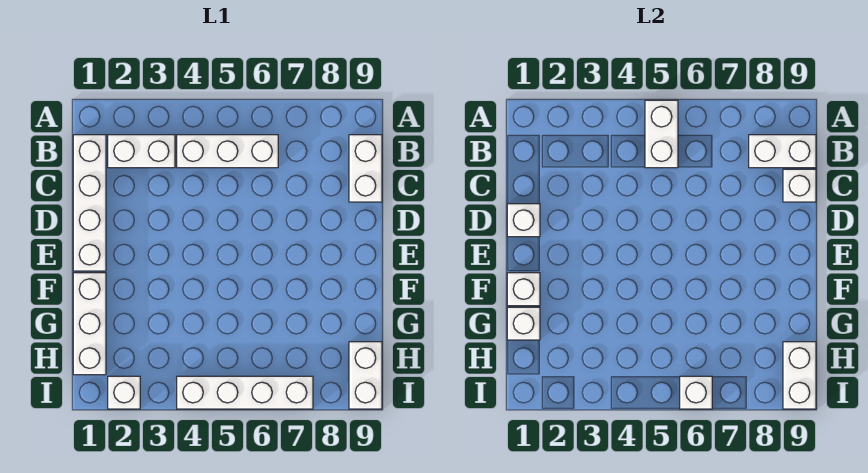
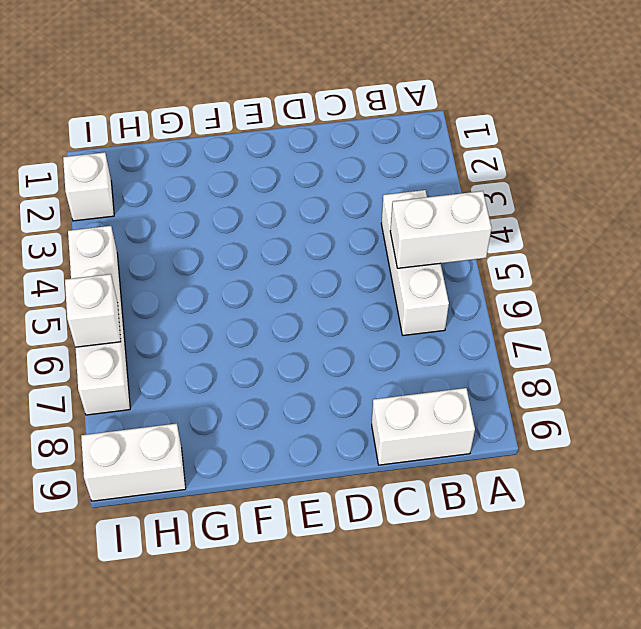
none -> white brick B1:E1 level 1
none -> white brick B2:B3 level 1
none -> white brick F1:H1 level 1

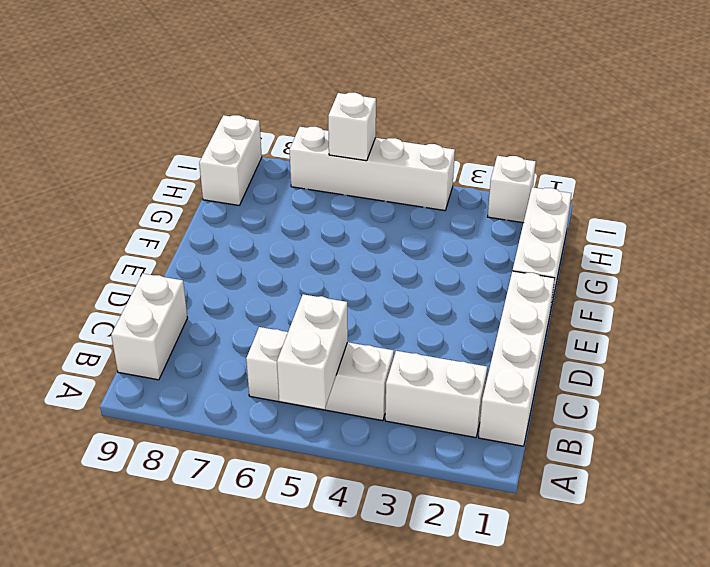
none -> white brick B8:B9 level 2
none -> white brick C9 level 2
none -> white brick D1 level 2

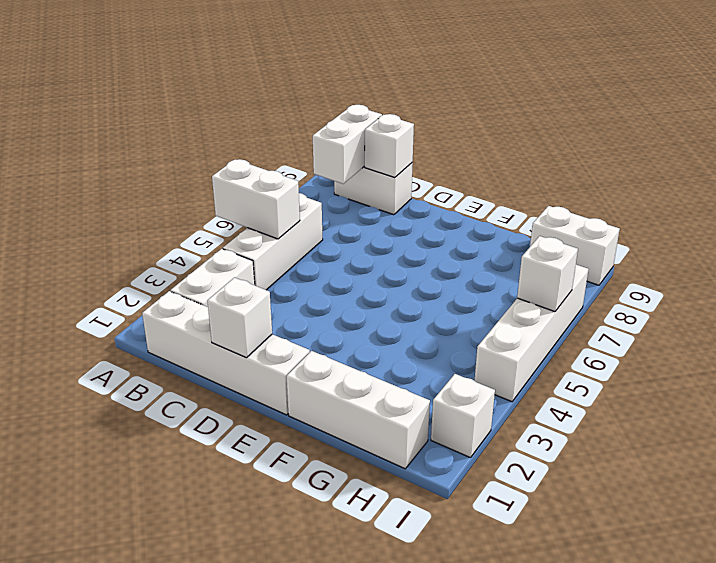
none -> white brick F1 level 2
none -> white brick G1 level 2
none -> white brick H9:I9 level 2

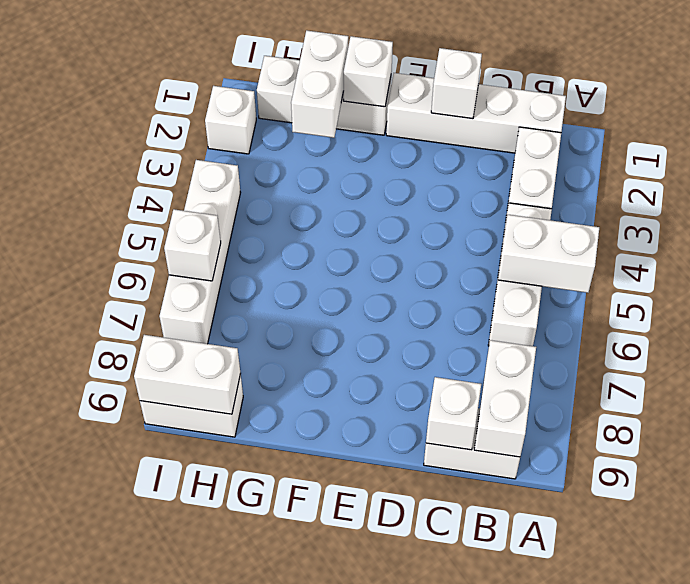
white brick G1:G2 level 2 -> white brick G1 level 2

